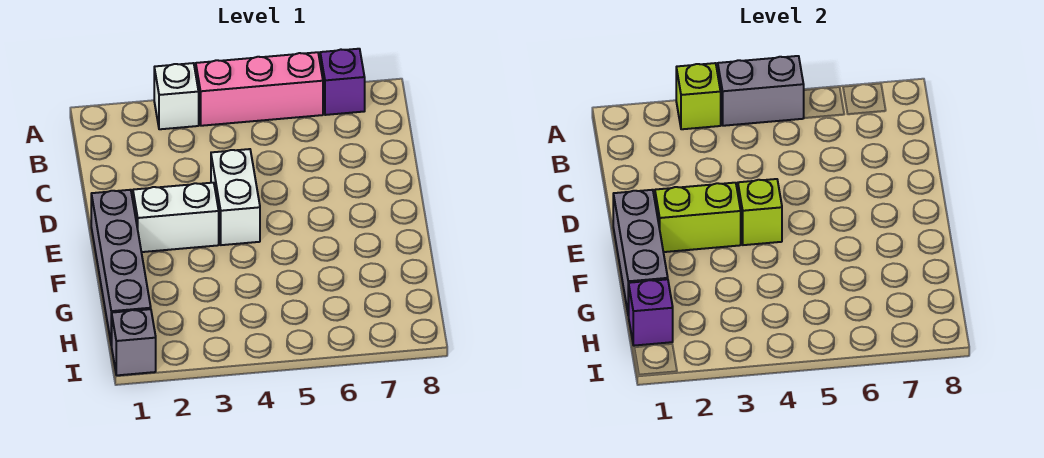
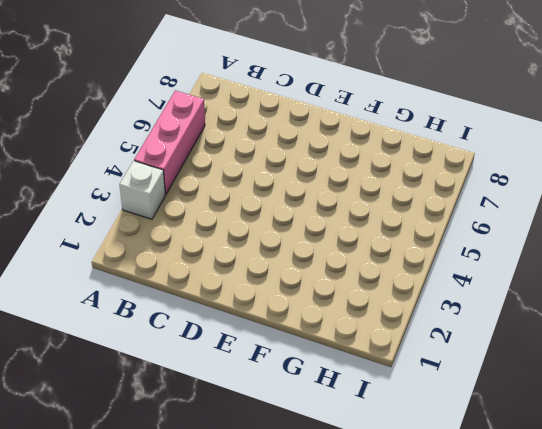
none -> purple brick A7 level 1
none -> white brick D4:E4 level 1
none -> grey brick E1:H1 level 1

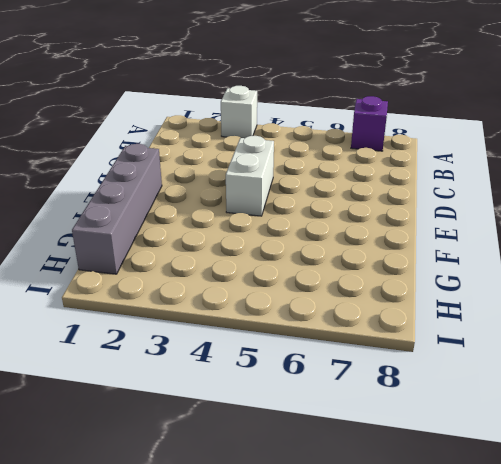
none -> pink brick A4:A6 level 1
none -> white brick E2:E3 level 1
none -> grey brick I1 level 1

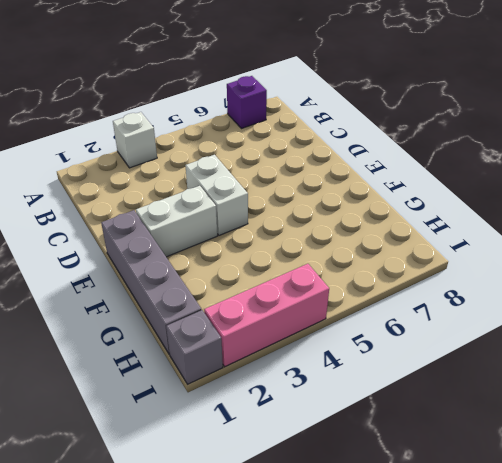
pink brick I2:I4 level 1 -> pink brick A4:A6 level 1
none -> lime brick A3 level 2
none -> grey brick A4:A5 level 2
none -> grey brick E1:G1 level 2

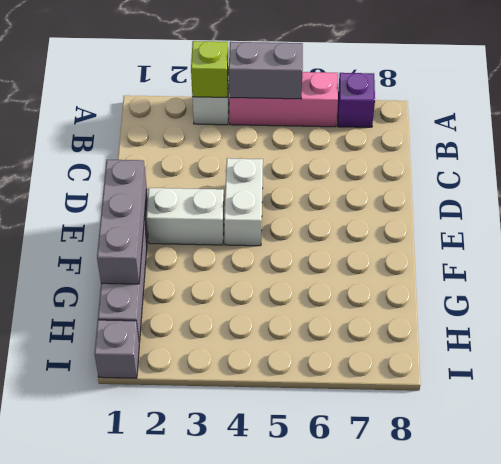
none -> lime brick E2:E3 level 2
none -> lime brick E4 level 2
none -> purple brick H1 level 2

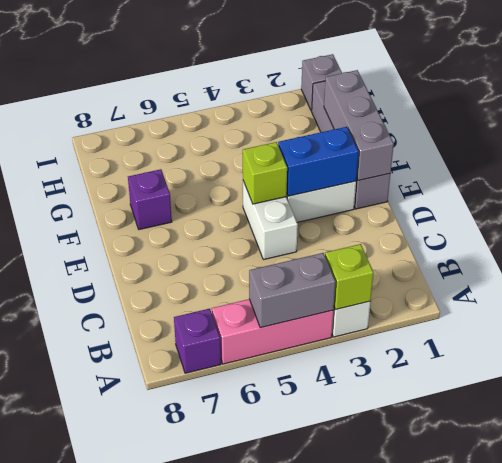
blue brick E2:E3 level 2 -> lime brick E2:E3 level 2
purple brick F7 level 1 -> purple brick H1 level 2

